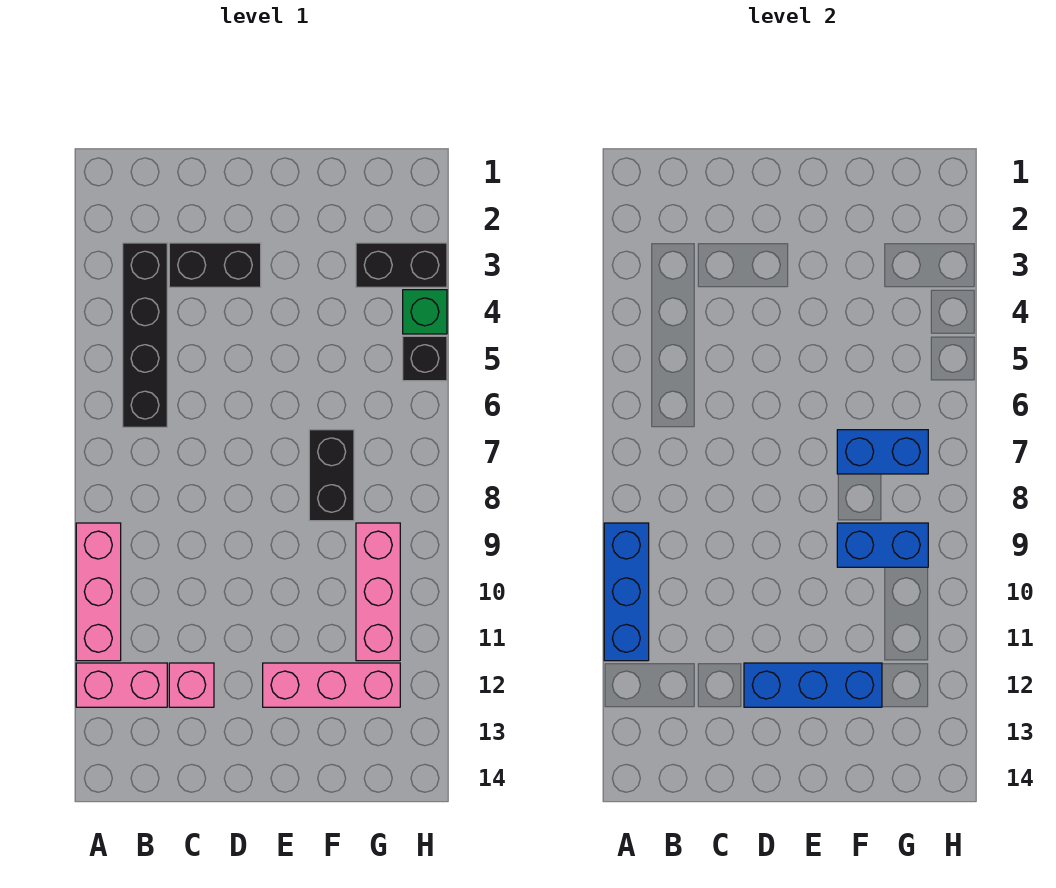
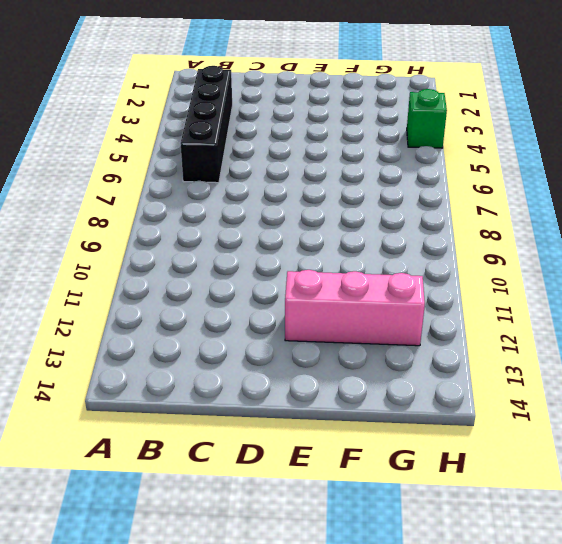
none -> pink brick A9:A11 level 1
none -> pink brick A12:B12 level 1
none -> black brick C3:D3 level 1

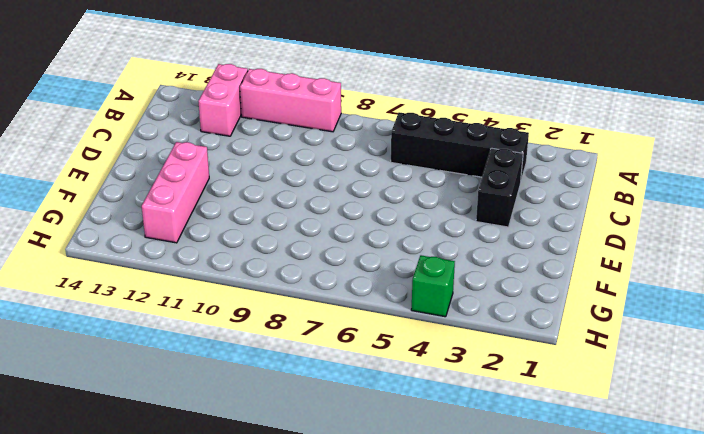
none -> pink brick C12 level 1
none -> black brick F7:F8 level 1
none -> black brick G3:H3 level 1

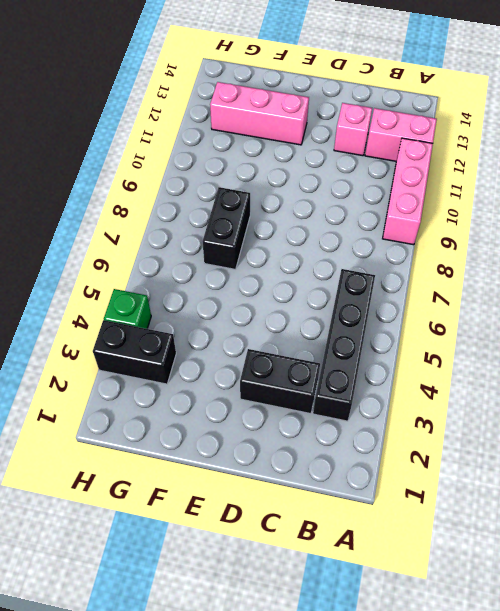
none -> pink brick G9:G11 level 1
none -> black brick H5 level 1
none -> blue brick A9:A11 level 2

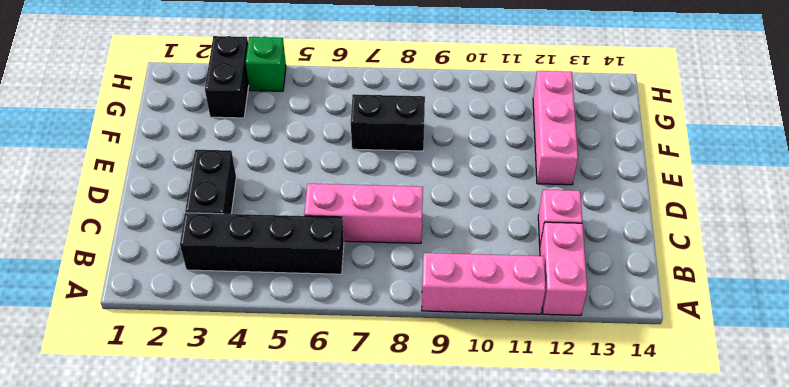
pink brick C6:C8 level 1 -> pink brick G9:G11 level 1
none -> black brick H5 level 1
none -> blue brick A9:A11 level 2
none -> blue brick D12:F12 level 2

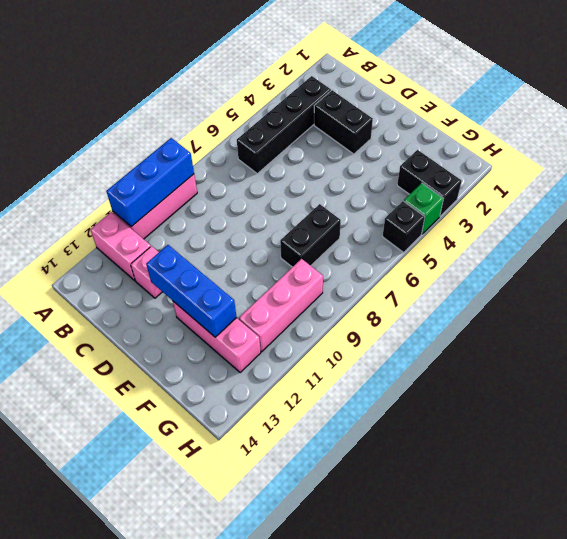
none -> blue brick F7:G7 level 2
none -> blue brick F9:G9 level 2

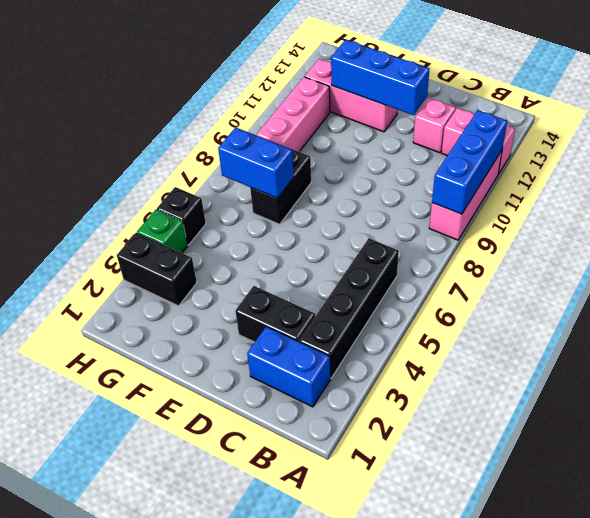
blue brick B2:C2 level 1 -> blue brick F9:G9 level 2

